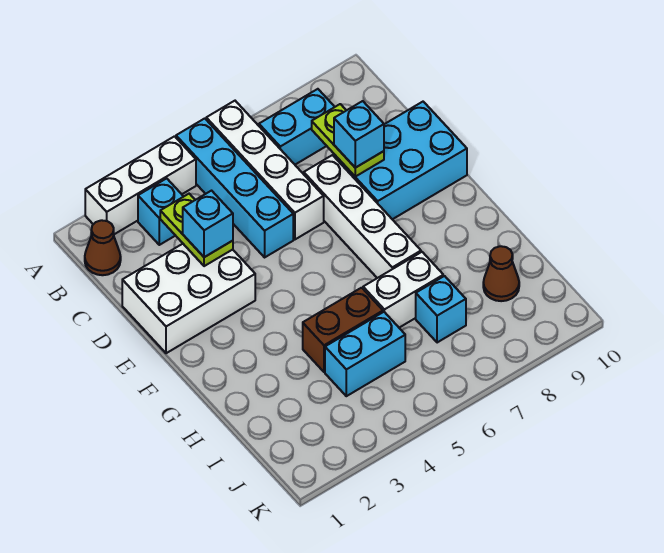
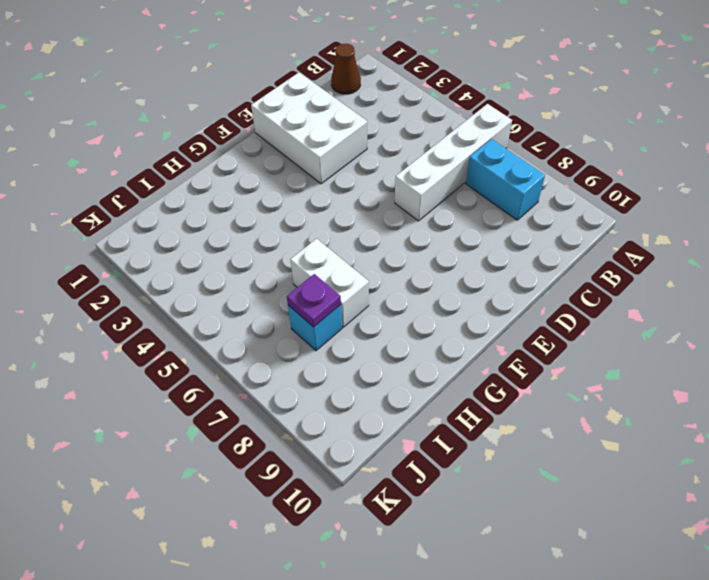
purple plate I7 level 2 -> none
none -> white brick A2:A4 level 1
none -> cyan brick A5:D5 level 1
none -> cyan brick B3 level 1

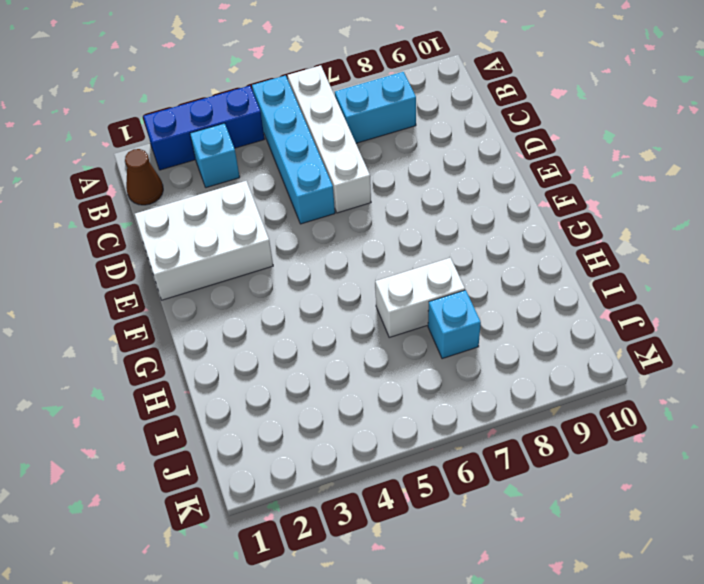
blue brick A2:A4 level 1 -> white brick A2:A4 level 1
none -> white brick D7:G7 level 1
none -> cyan brick D8:E10 level 1
none -> brown brick H4:H5 level 1

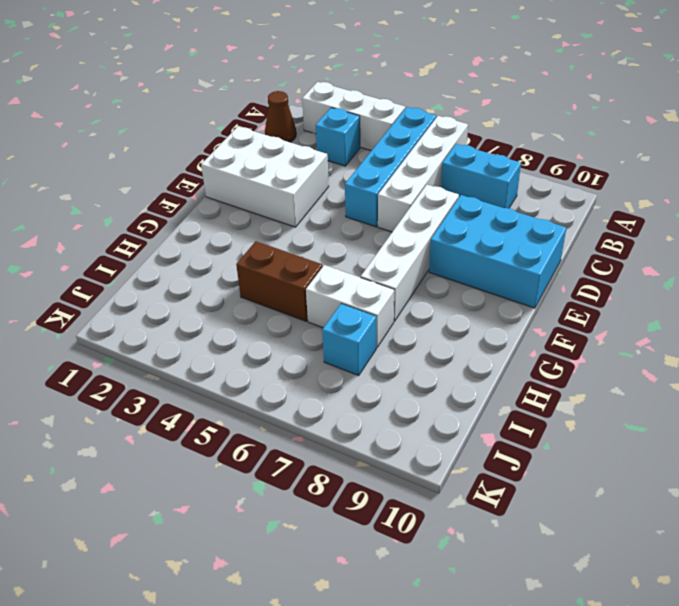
none -> cyan brick I4:I5 level 1
none -> brown cone I9 level 1
none -> lime plate C3:D3 level 2

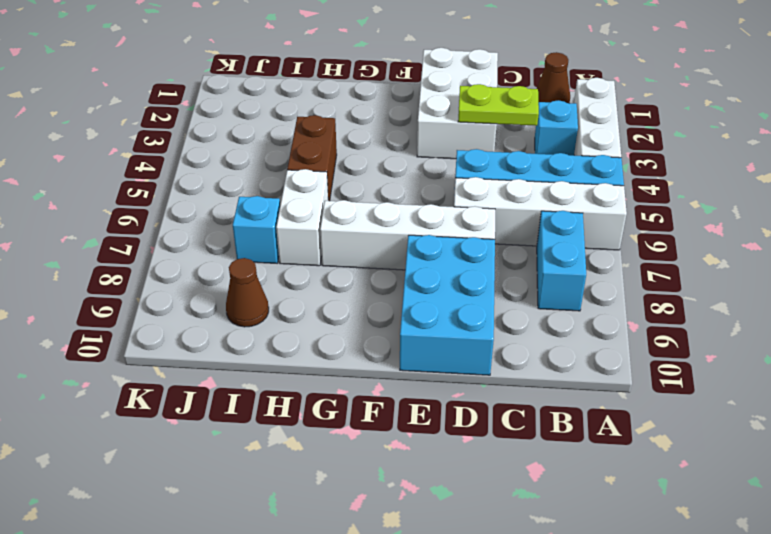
none -> cyan brick I4:I5 level 1
none -> lime plate C8:D8 level 2
none -> cyan brick D3 level 3

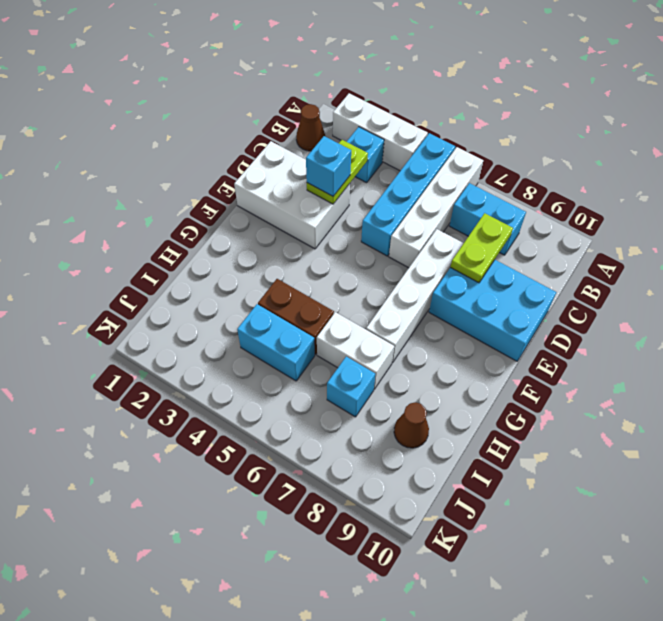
none -> cyan brick D8 level 3

